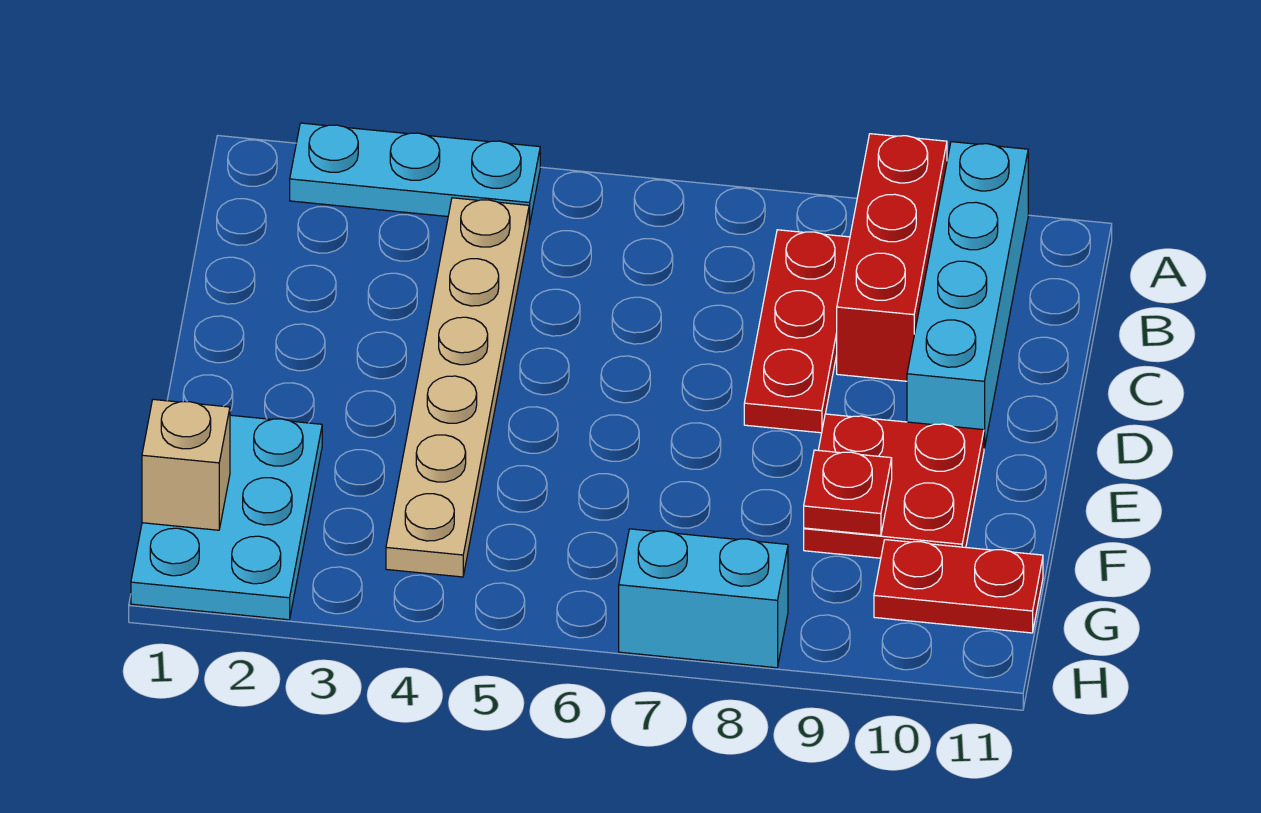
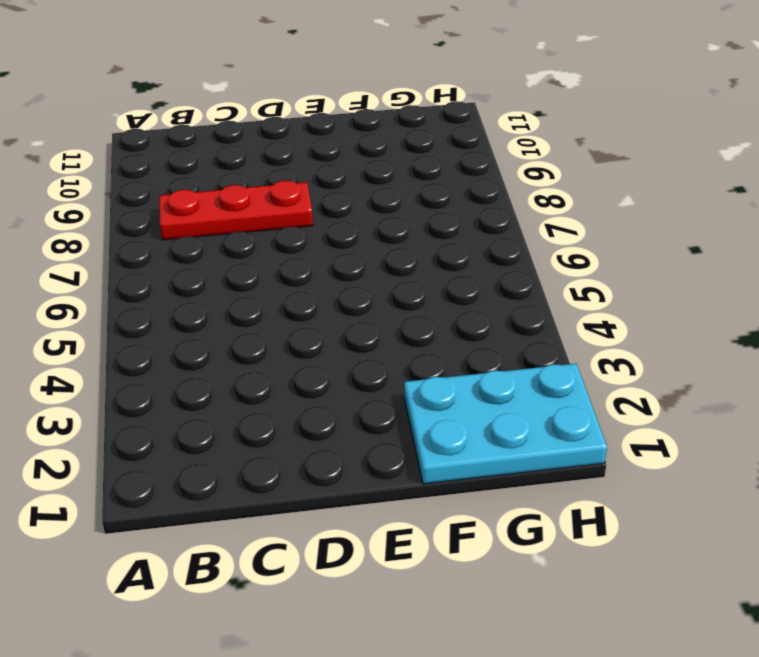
none -> cyan plate A2:A4 level 1
none -> red brick A9:C9 level 1

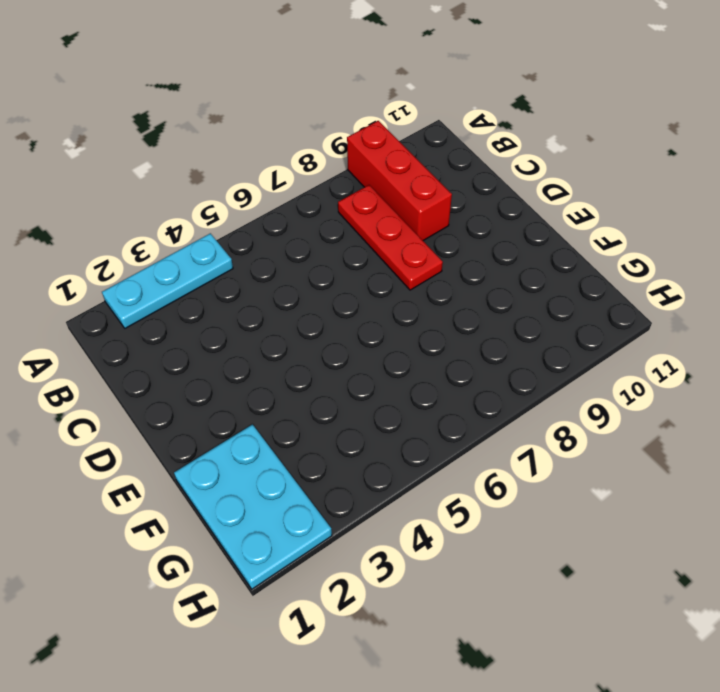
none -> cyan brick A10:D10 level 1
none -> tan plate B4:G4 level 1

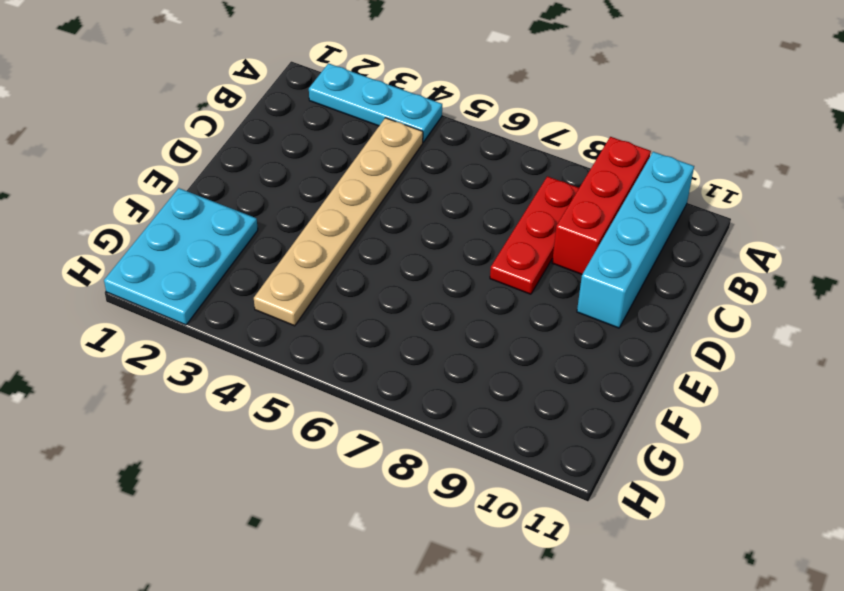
none -> red plate E9:F10 level 1
none -> red plate G10:G11 level 1

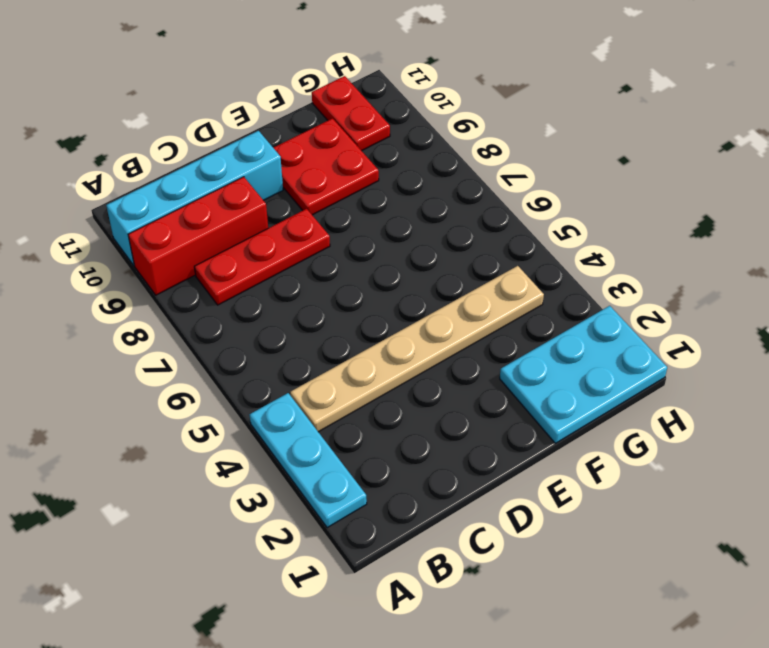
none -> cyan brick H7:H8 level 1
none -> red plate F9 level 2

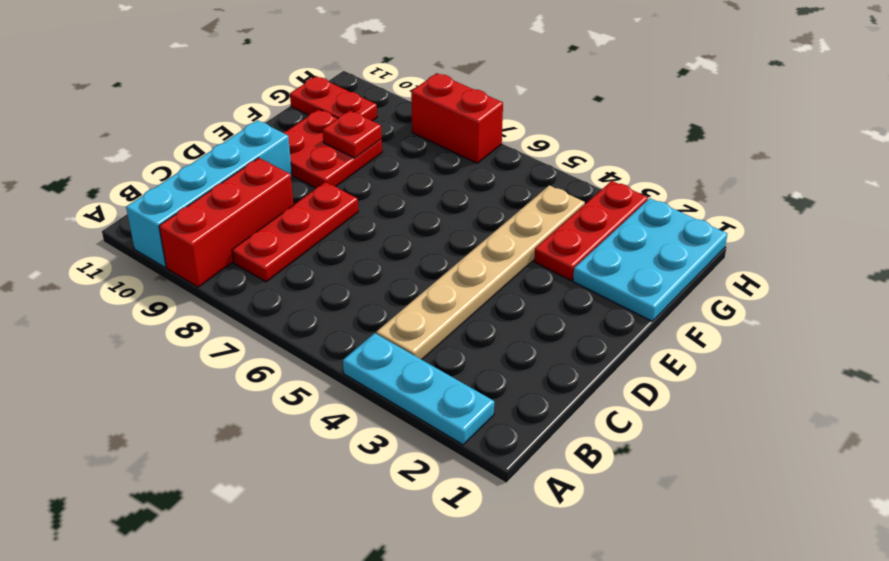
red plate F3:H3 level 1 -> none
red brick H7:H8 level 1 -> cyan brick H7:H8 level 1
none -> tan brick G1 level 2

